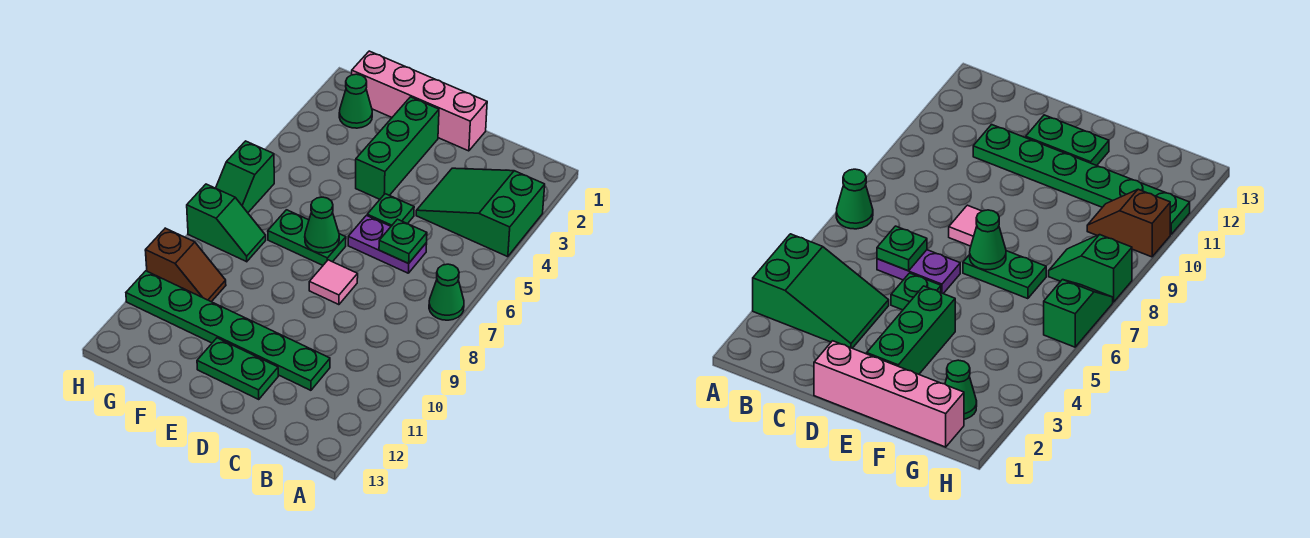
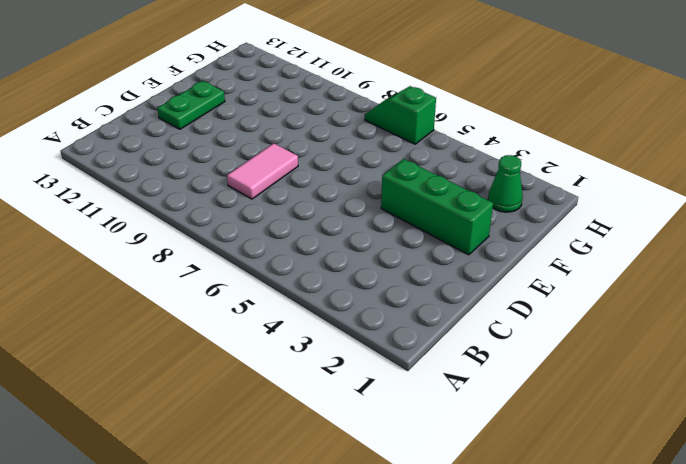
pink tile C8:D8 level 1 -> pink tile D8 level 1
none -> green slope A3:C4 level 1 top A
none -> green cone A7 level 1
none -> purple plate C6:D6 level 1

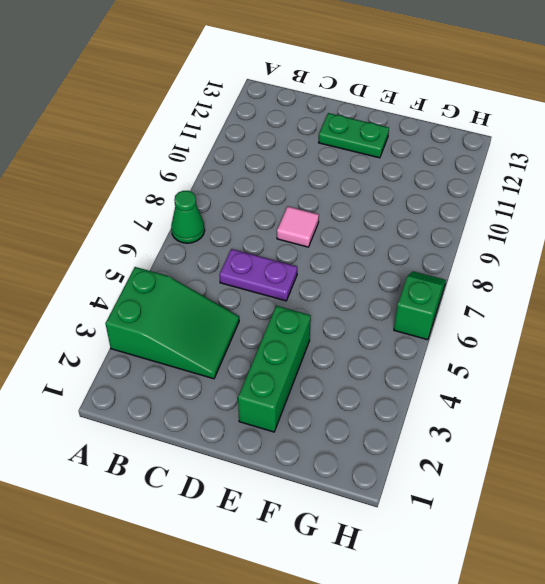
none -> green plate C11:H11 level 1
none -> pink brick D1:G1 level 1
none -> green plate D5 level 1

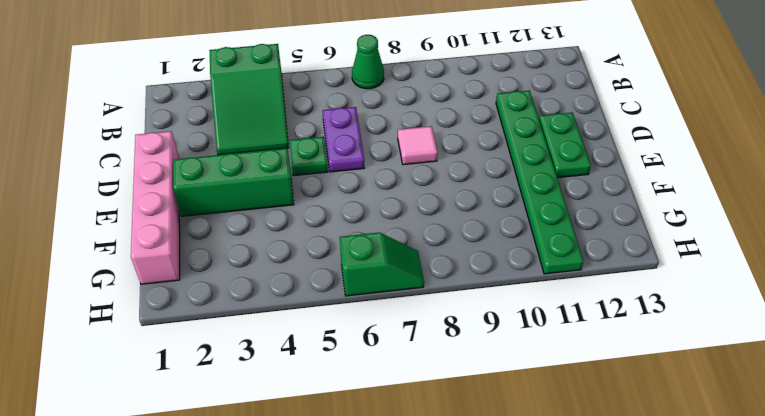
none -> green plate E7:F7 level 1
none -> green cone G2 level 1
none -> green slope G8:H8 level 1 top H

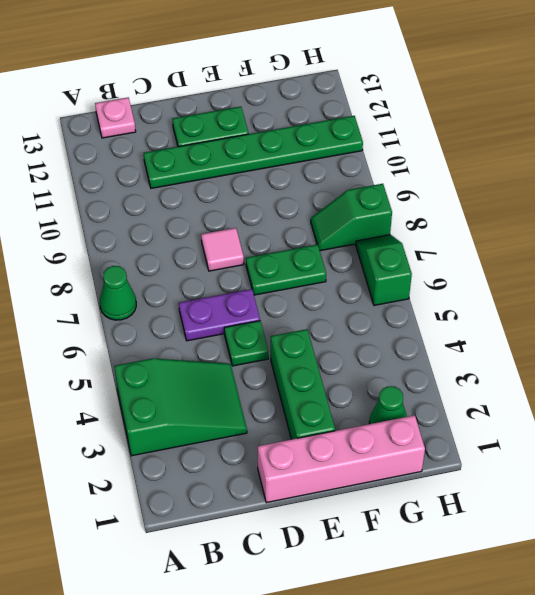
pink plate B13 level 1 -> none
none -> brown slope G10:H10 level 1 top H
none -> green plate C6 level 2
none -> green cone E7 level 2

